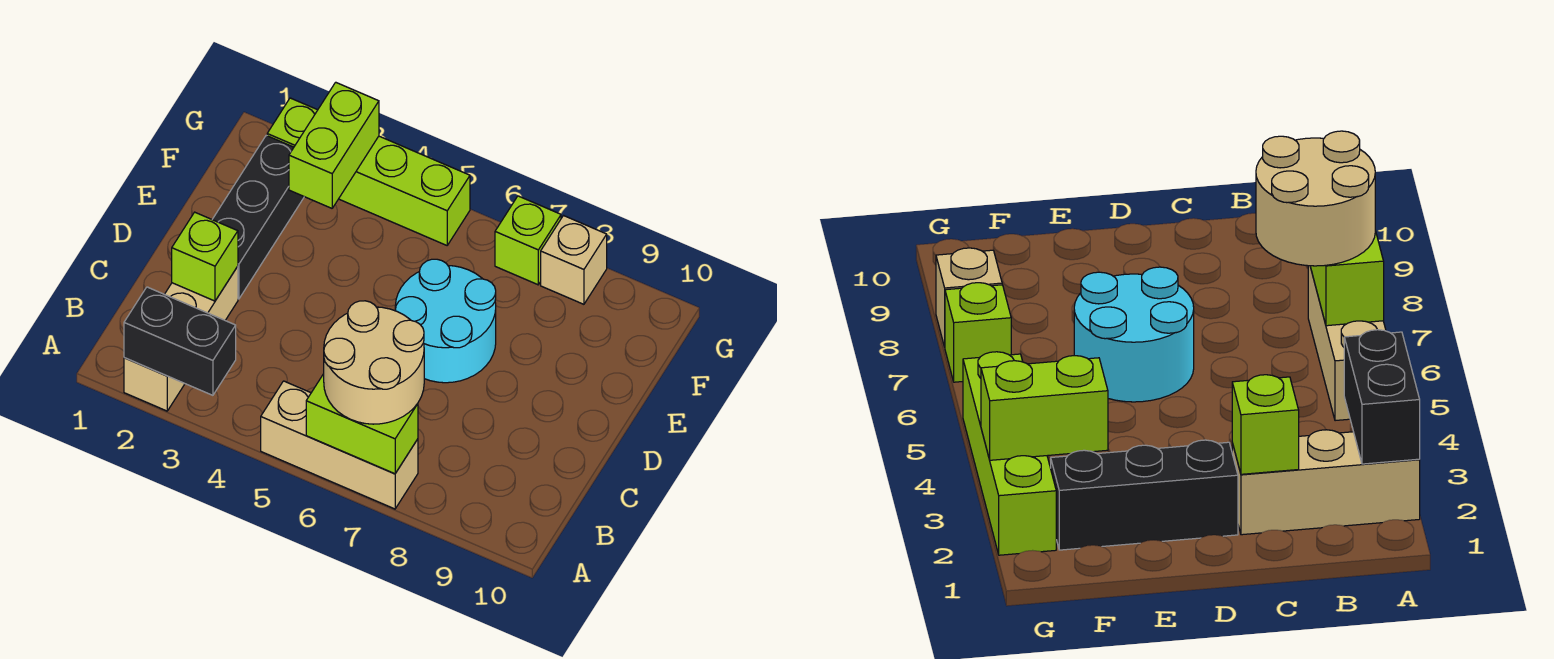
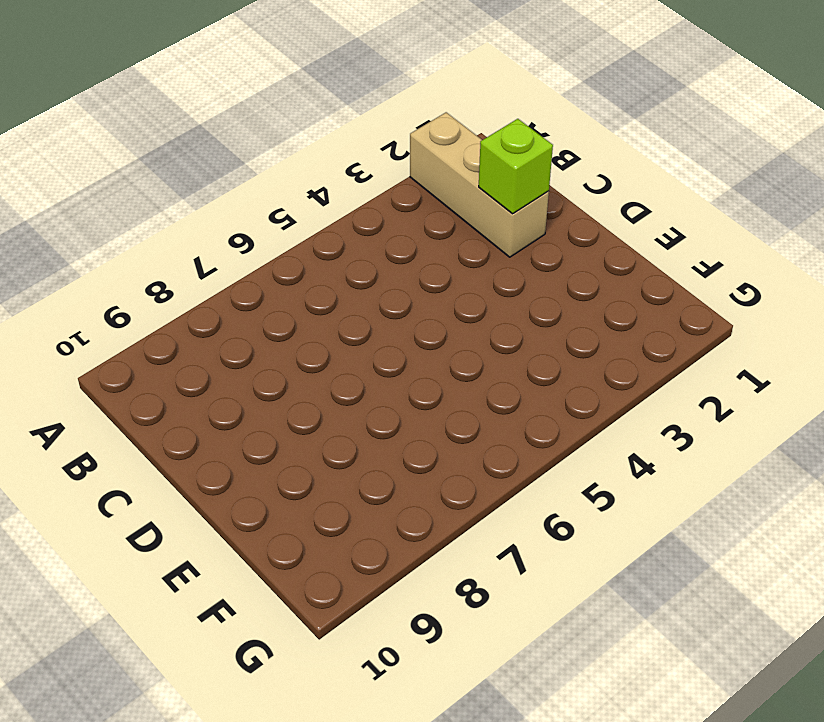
none -> tan brick A5:A7 level 1
none -> black brick D2:F2 level 1
none -> cyan round brick D6:E7 level 1

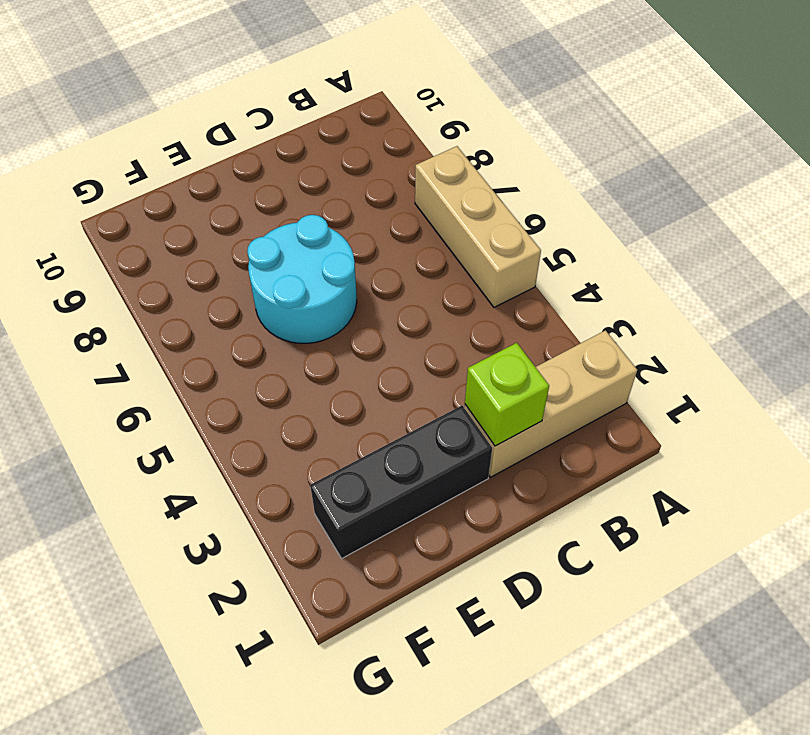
none -> lime brick G2:G5 level 1
none -> lime brick G7 level 1
none -> tan brick G8 level 1

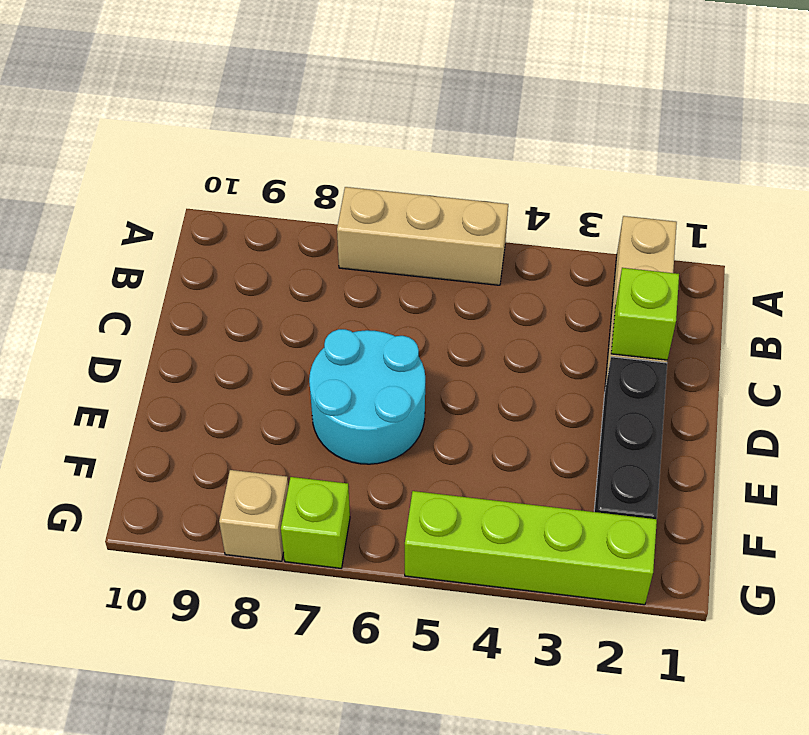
none -> black brick A2:A3 level 2
none -> lime brick A6:A7 level 2
none -> lime brick F3:G3 level 2

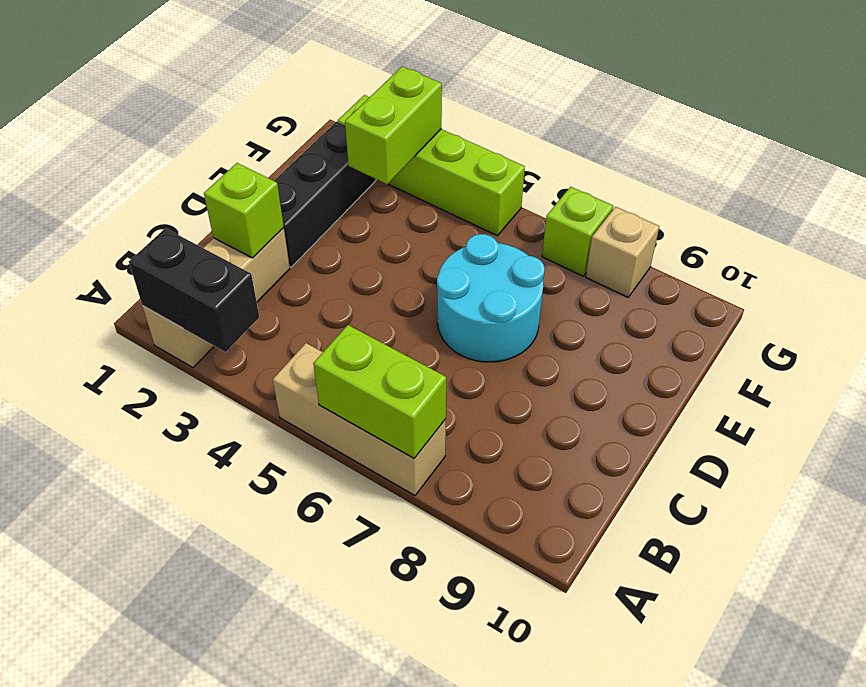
none -> tan round brick A6:B7 level 3

